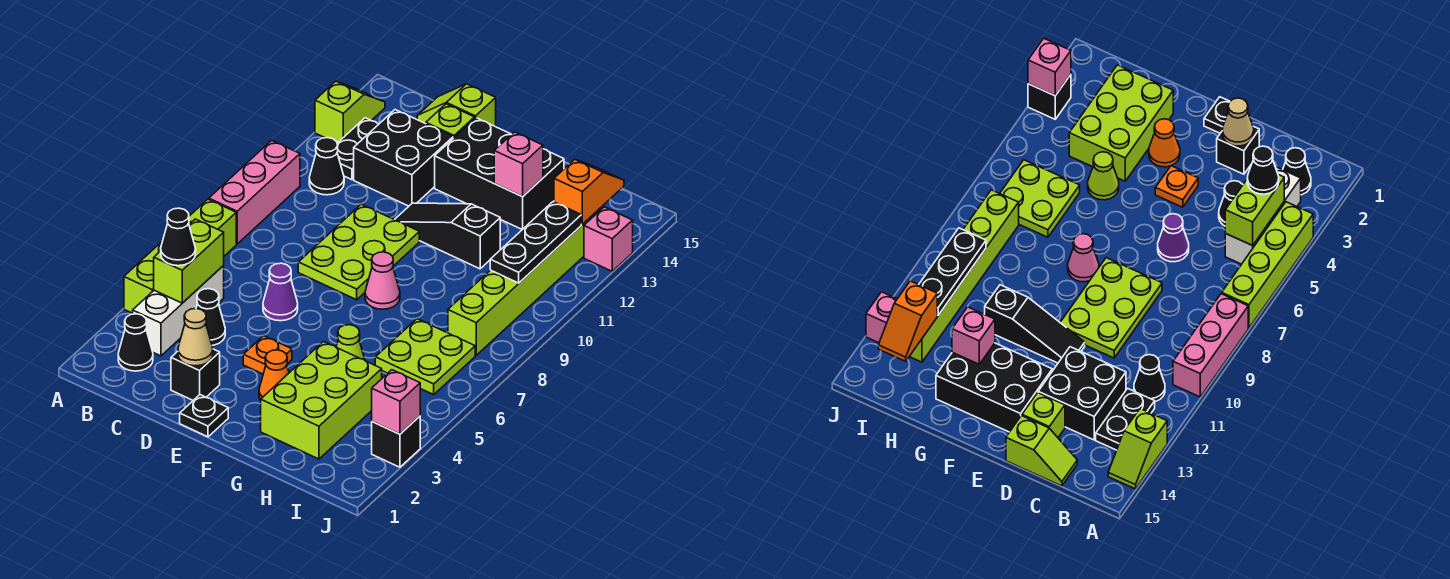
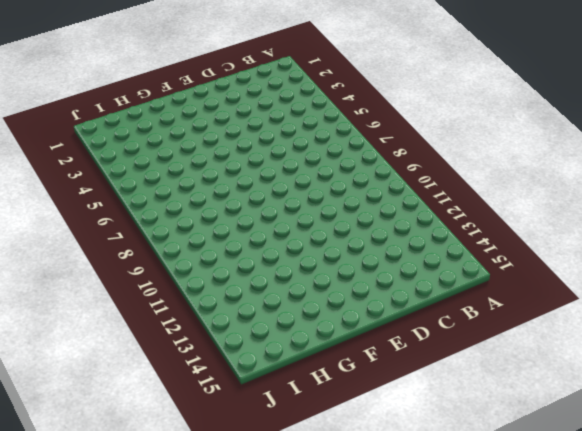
none -> lime brick A4:A7 level 1
none -> pink brick A8:A10 level 1
none -> lime slope A13:A14 level 1 top 13
none -> black cone B2 level 1

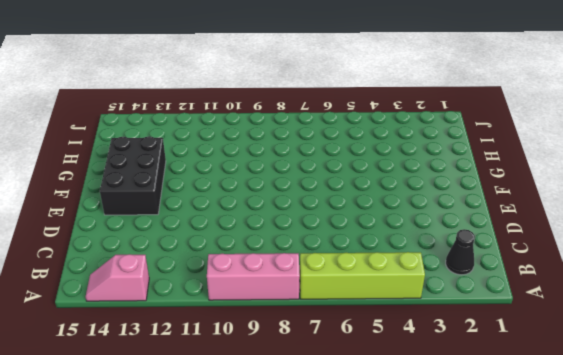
pink slope A13:A14 level 1 top 13 -> lime slope A13:A14 level 1 top 13
none -> white brick B3:B5 level 1
none -> black cone B11 level 1
none -> black plate B12:B13 level 1
none -> black cone C4 level 1

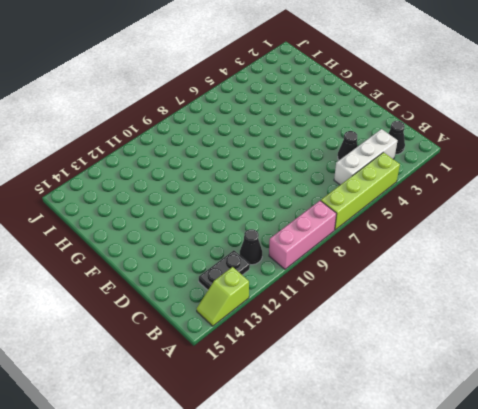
none -> black brick C12:D13 level 1
none -> lime slope C15:D15 level 1 top D
none -> black brick D2 level 1
none -> purple cone D6 level 1

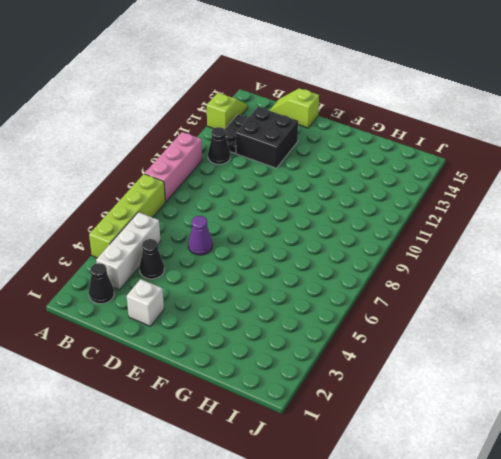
white brick D2 level 1 -> black brick D2 level 1
none -> lime plate D8:E10 level 1
none -> lime brick D14 level 1
none -> black plate E1 level 1
none -> orange plate E4 level 1

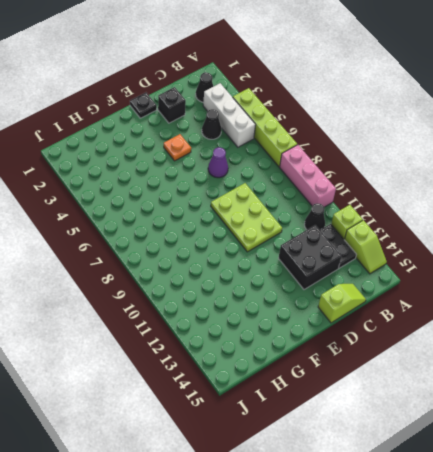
lime brick A12 level 1 -> lime brick D14 level 1
none -> black slope E11:G11 level 1 top G
none -> black brick E13:G14 level 1
none -> orange cone F3 level 1
none -> pink cone F8 level 1

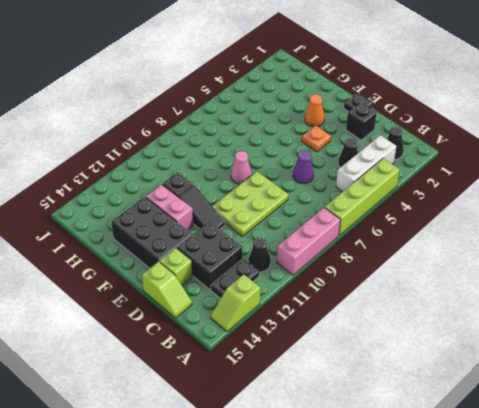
pink brick F12:G12 level 1 -> none
none -> lime brick G2:H4 level 1
none -> lime cone G5 level 1
none -> lime plate H6:I7 level 1
none -> lime brick I8:I13 level 1

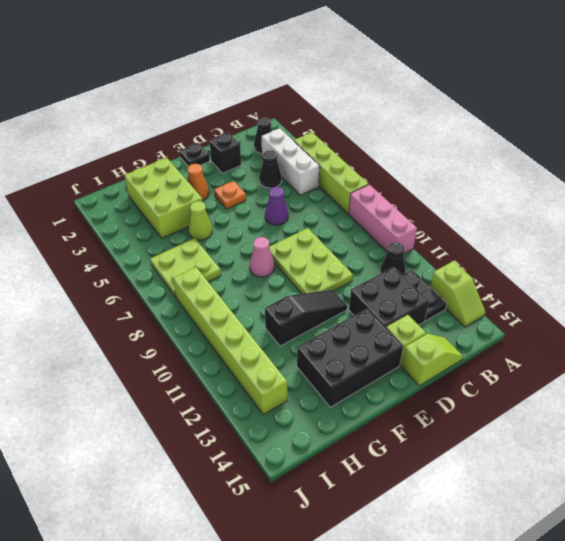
none -> black brick J3 level 1
none -> pink brick J13 level 1
none -> lime brick B4:B5 level 2
none -> tan cone D2 level 2

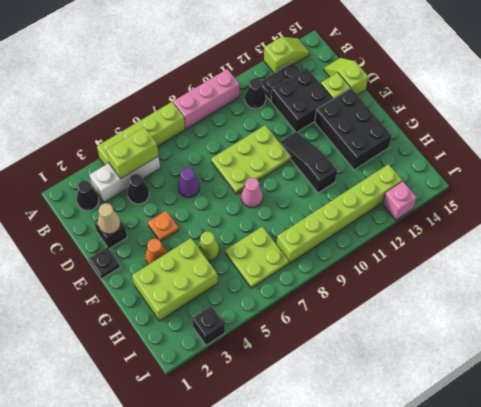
none -> pink brick G13 level 2
none -> black plate I10:I12 level 2
none -> orange slope I13:I14 level 2 top 13
none -> pink brick J3 level 2

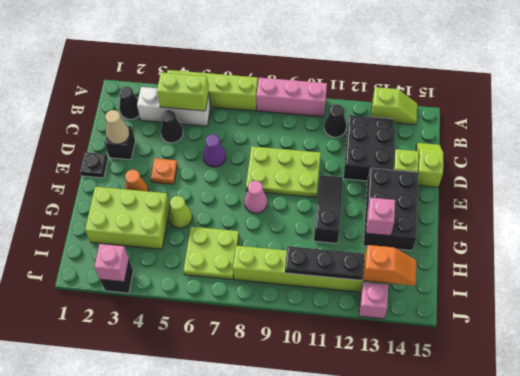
none -> black cone B4 level 3

